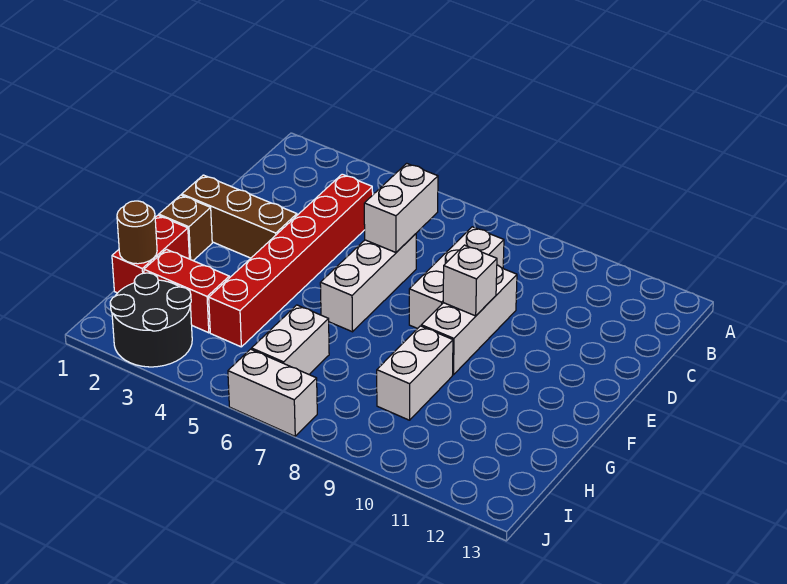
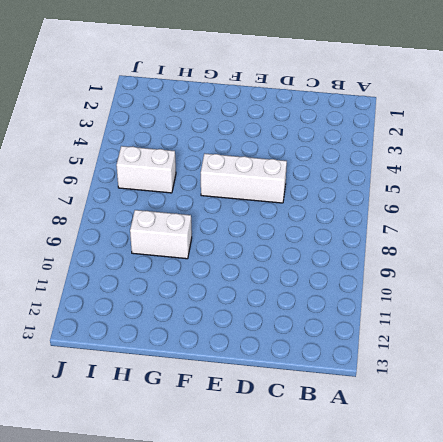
none -> red brick C4:H4 level 1
none -> white brick C8:E8 level 1
none -> white brick D9:F9 level 1

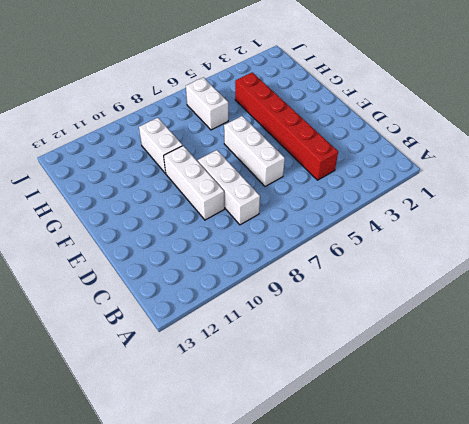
none -> brown brick E1:E3 level 1
none -> brown brick F1 level 1
none -> red brick G1:H1 level 1

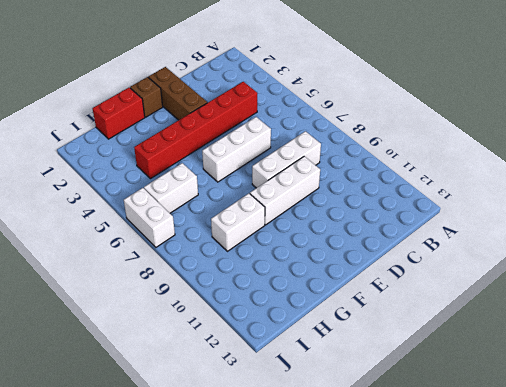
none -> red brick H2:H3 level 1
none -> black round brick I2:J3 level 1
none -> white brick C6:D6 level 2

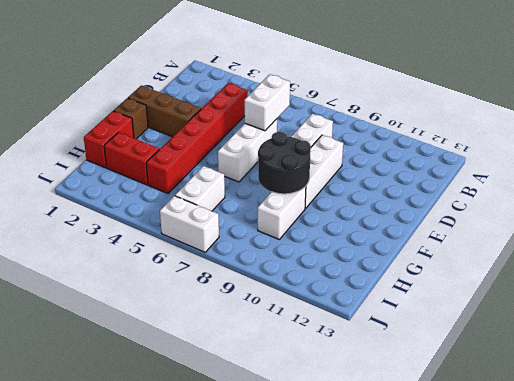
black round brick F8:G9 level 2 -> black round brick I2:J3 level 1
none -> white brick E9 level 2
none -> brown round brick H1 level 2

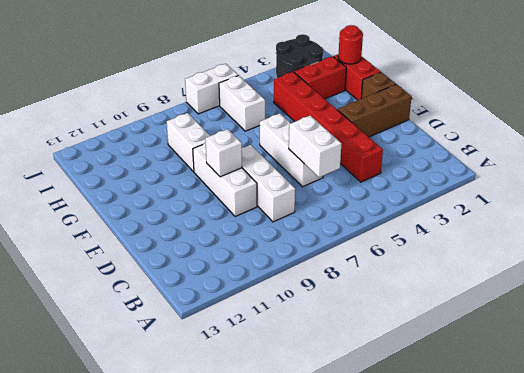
red round brick H1 level 2 -> brown round brick H1 level 2

